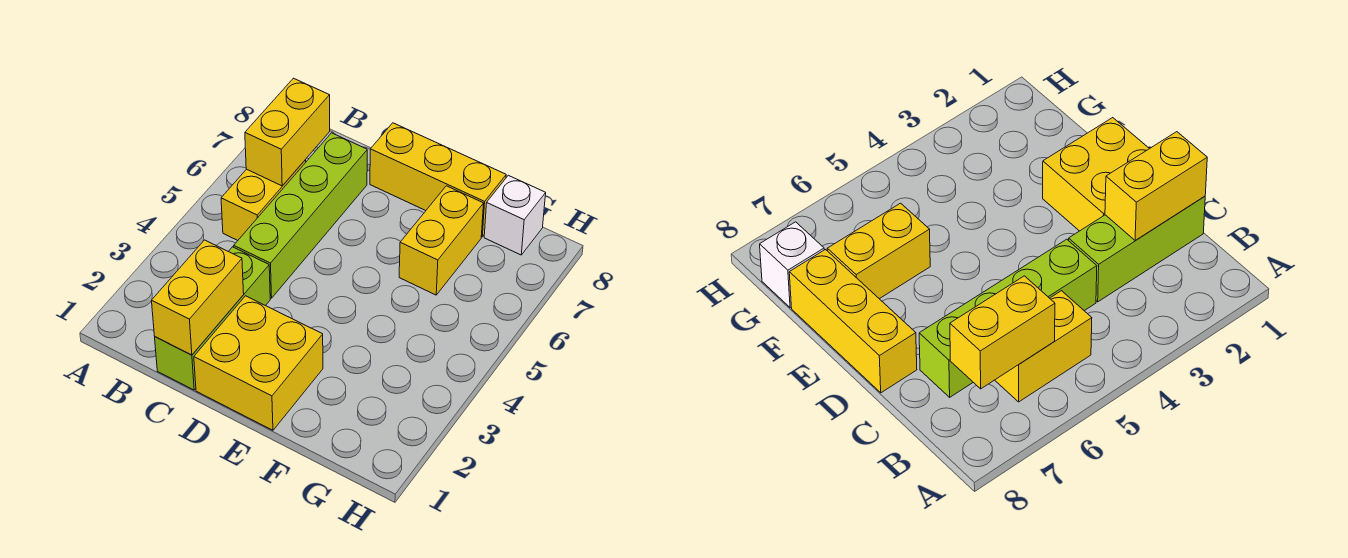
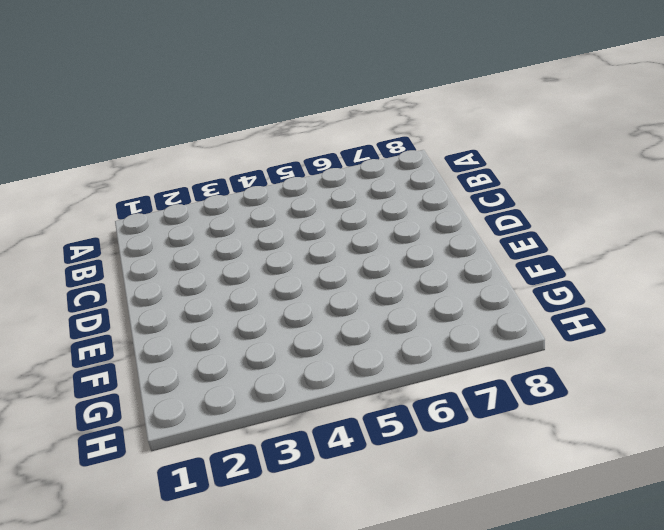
none -> yellow brick B5:B6 level 1
none -> lime brick C1:C3 level 1

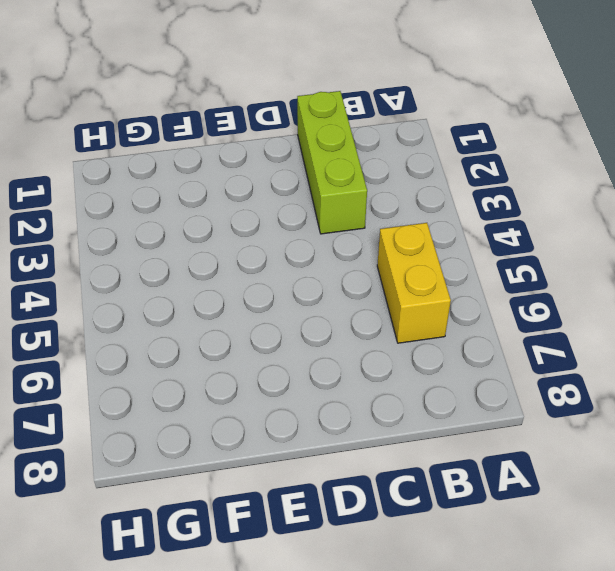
none -> lime brick C4:C7 level 1
none -> yellow brick D1:E2 level 1

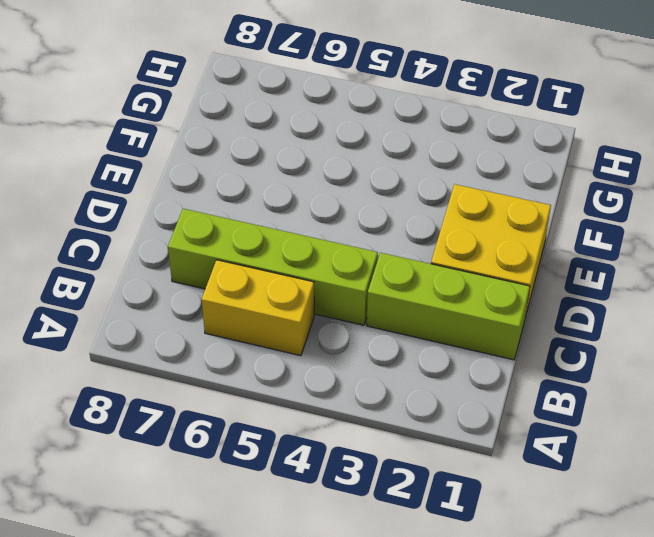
none -> yellow brick D8:F8 level 1
none -> yellow brick F6:F7 level 1

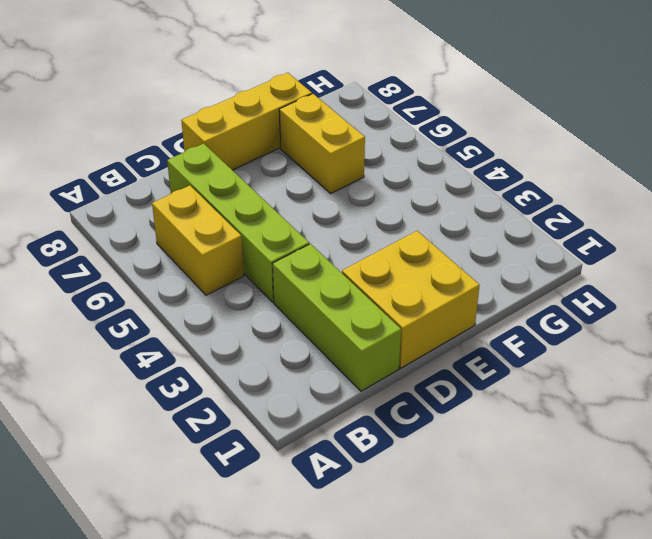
none -> white brick G8 level 1
none -> yellow brick B6:B7 level 2

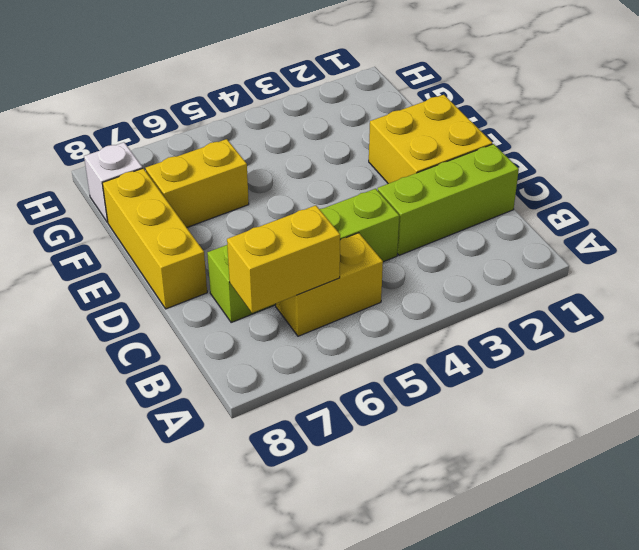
none -> yellow brick C1:C2 level 2

